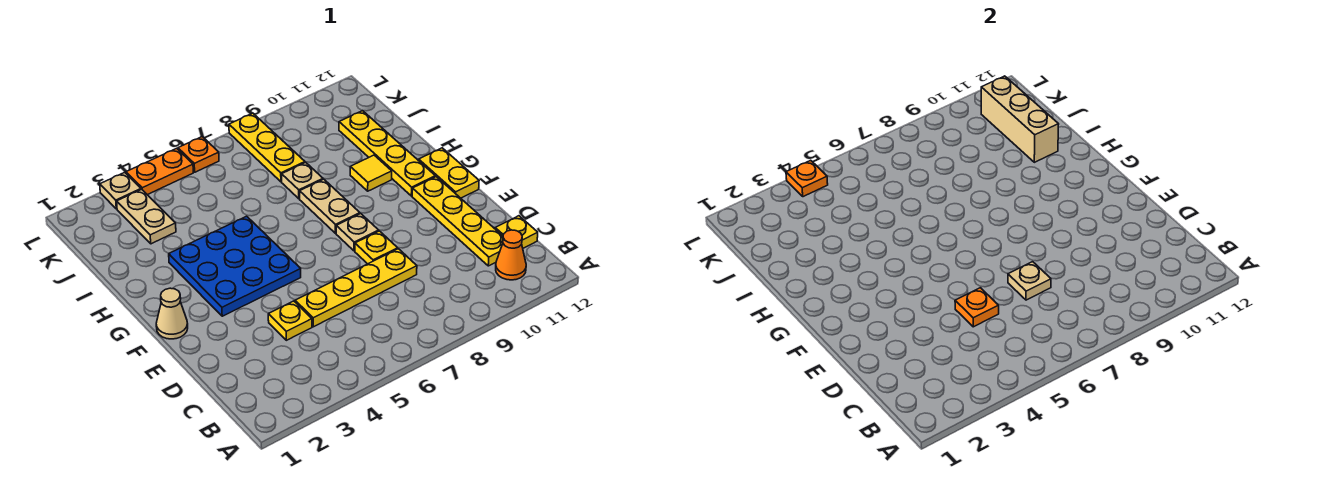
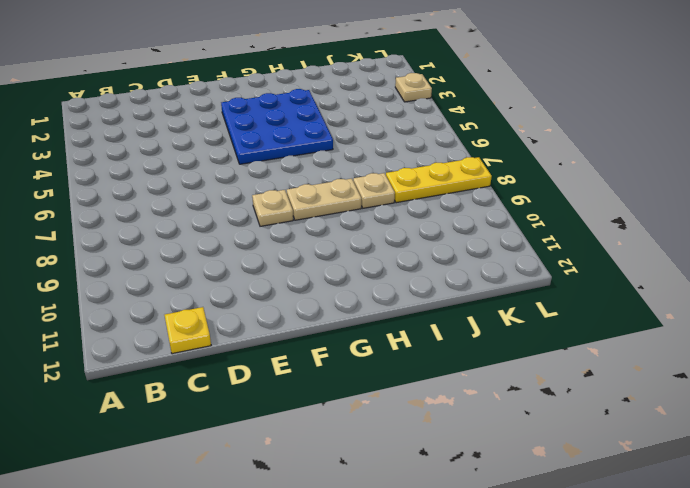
none -> orange cone B11 level 1
none -> yellow plate C11:F11 level 1
none -> yellow plate D4 level 1

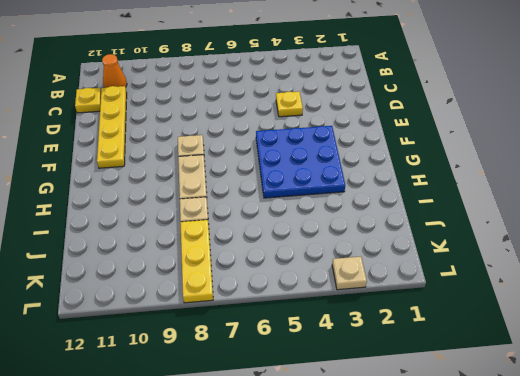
none -> yellow plate D5:D8 level 1
none -> yellow plate E8 level 1
none -> tan cone F1 level 1

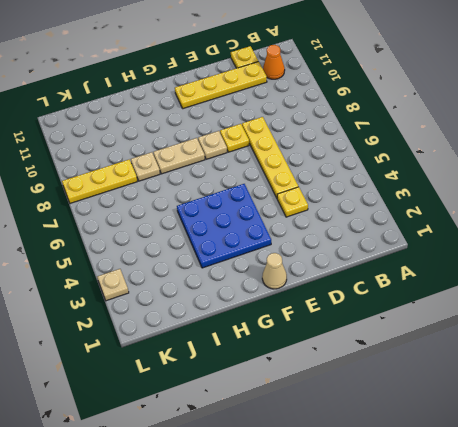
none -> yellow plate F12:G12 level 1
none -> yellow plate G11:J11 level 1
none -> yellow tile H10 level 1

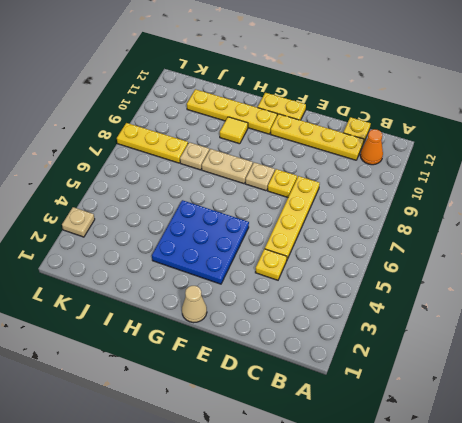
none -> tan plate J3:K3 level 1
none -> orange plate L4:L5 level 1
none -> orange plate L6 level 1

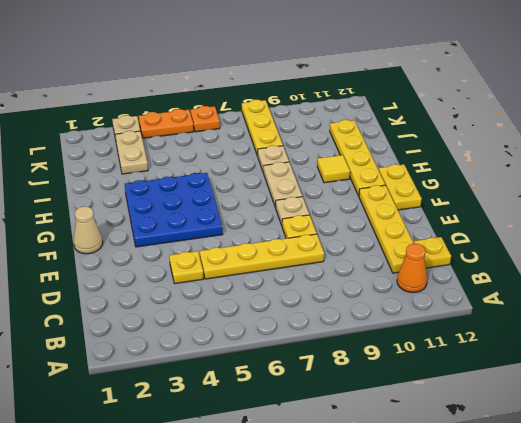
none -> orange plate D5 level 2
none -> tan plate D7 level 2
none -> tan brick I11:K11 level 2

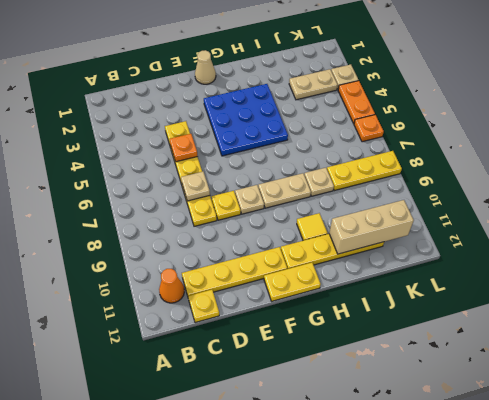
none -> orange plate L4 level 2

